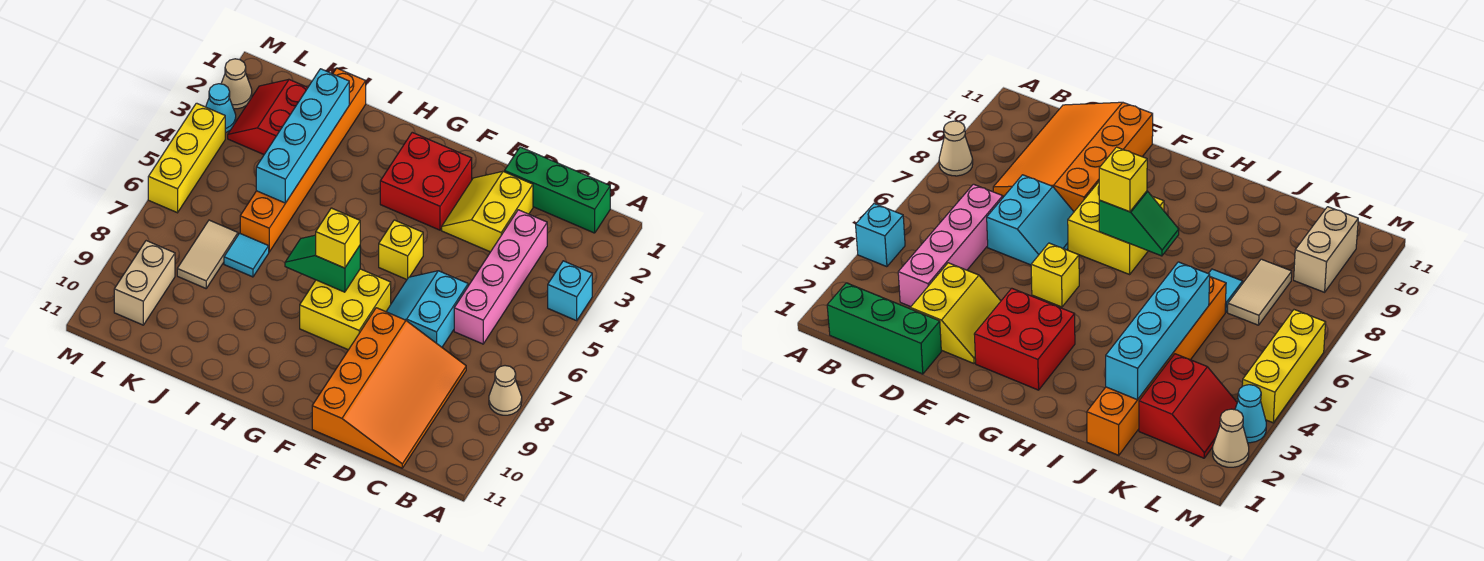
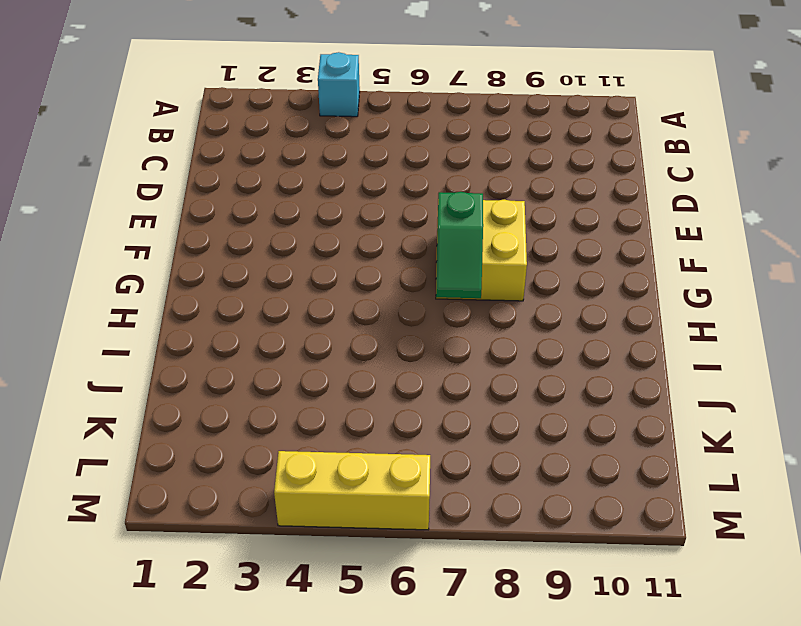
none -> tan cone A8 level 1
none -> green brick B1:D1 level 1
none -> pink brick C3:C6 level 1

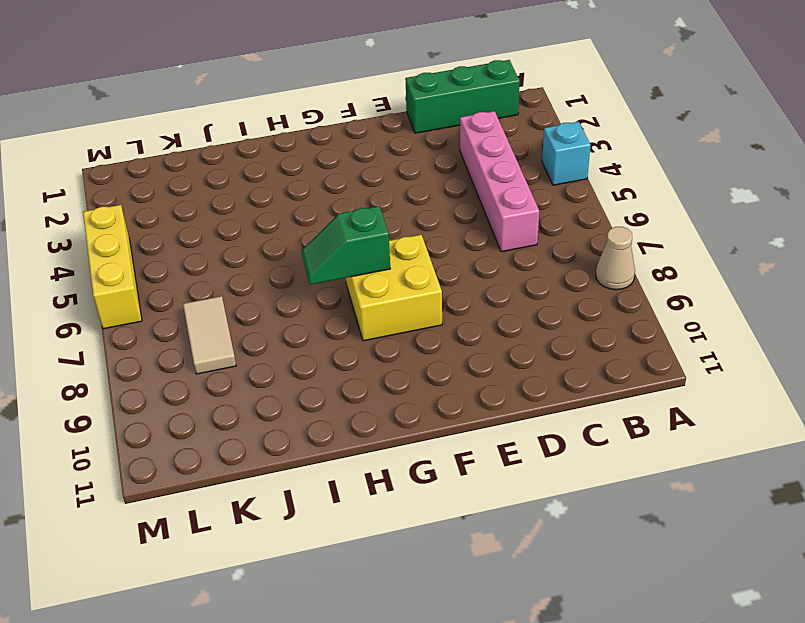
none -> orange slope C8:E11 level 1 top E
none -> yellow slope D2:E3 level 1 top D
none -> cyan slope D6:E7 level 1 top D

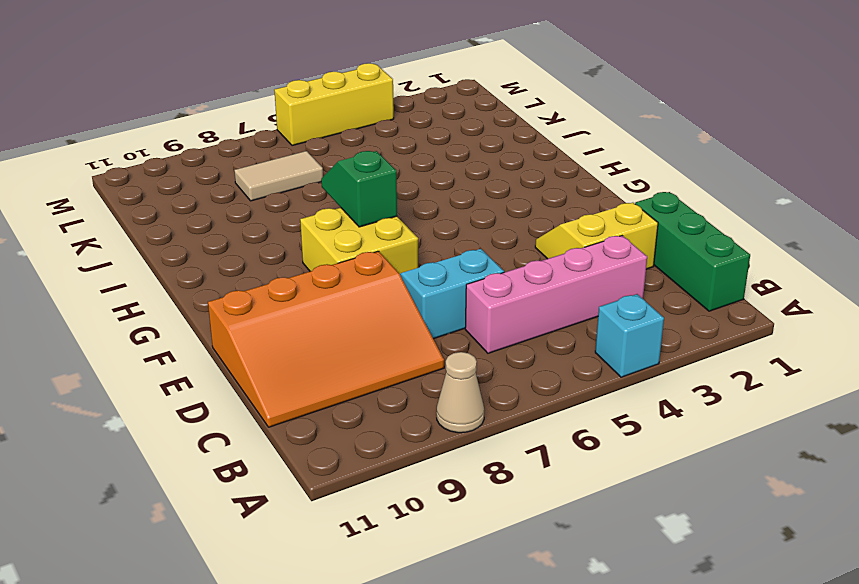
none -> red brick F2:G3 level 1
none -> yellow brick F5 level 1
none -> orange brick J1:J6 level 1

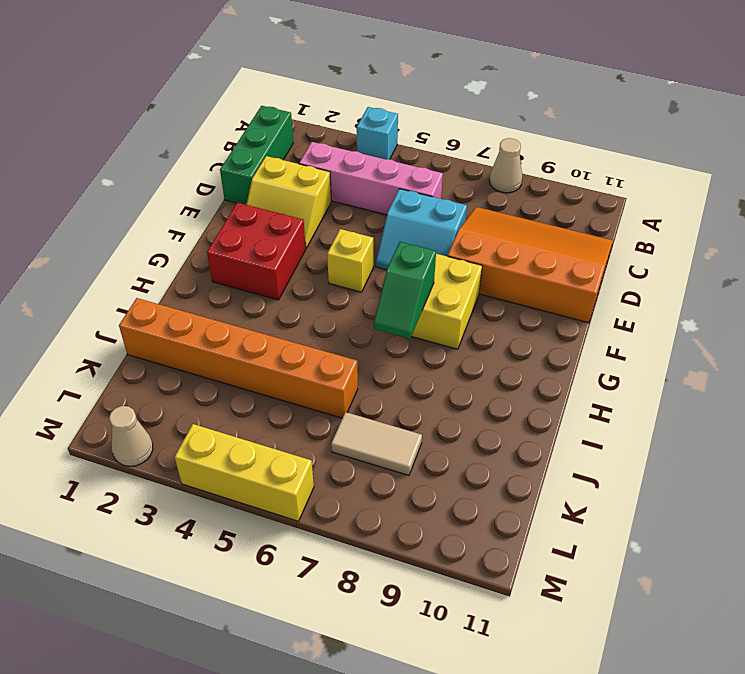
none -> cyan tile J7 level 1
none -> red slope K2:L3 level 1 top K
none -> tan brick L9:L10 level 1

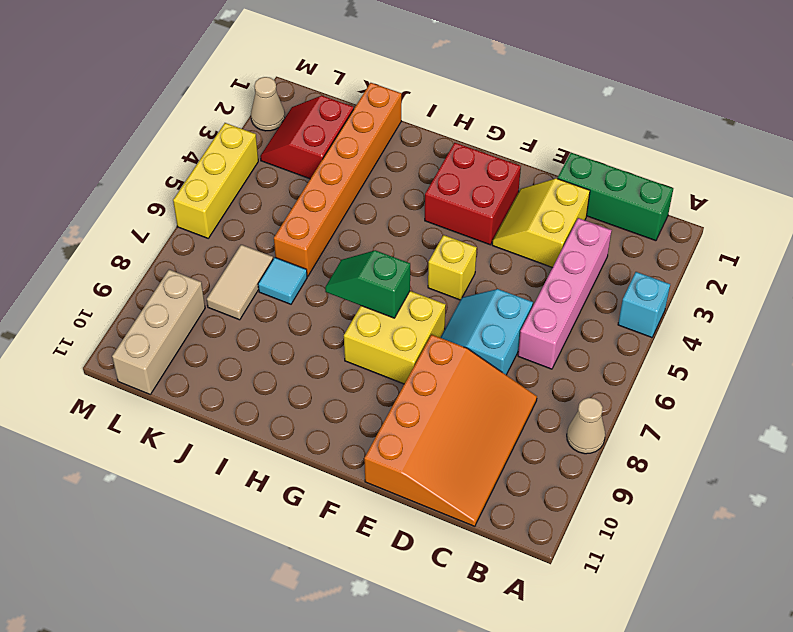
tan brick L9:L11 level 1 -> tan brick L9:L10 level 1
none -> cyan cone M3 level 1
none -> cyan brick J2:J5 level 2
none -> yellow brick G7 level 3

